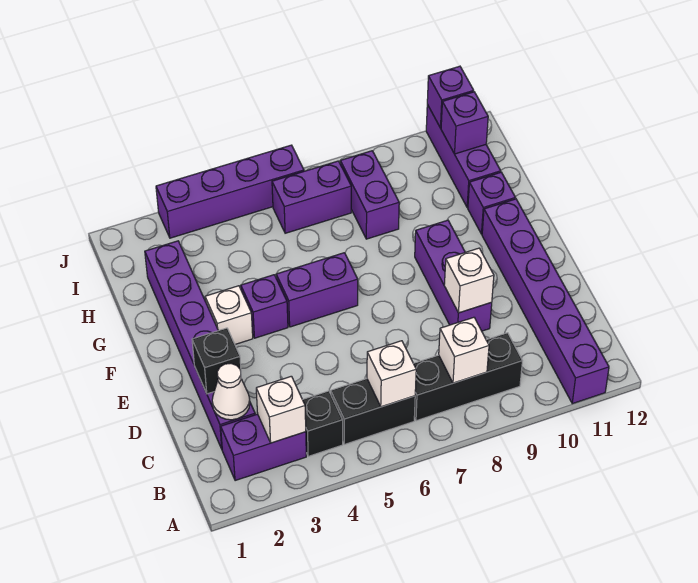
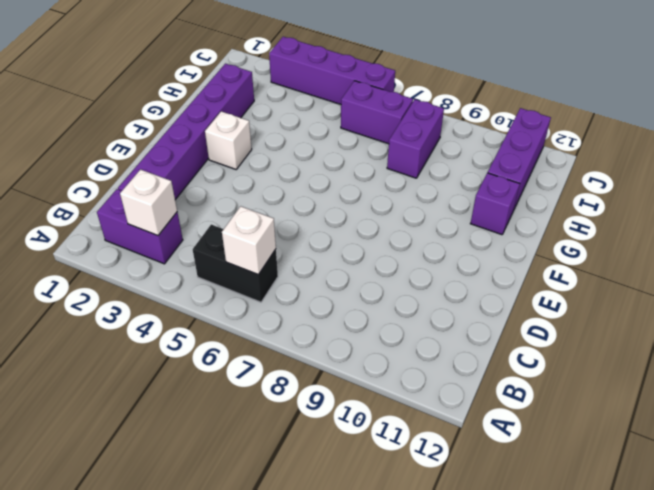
none -> purple brick A11:F11 level 1
none -> black brick B4 level 1
none -> black brick B7:B9 level 1

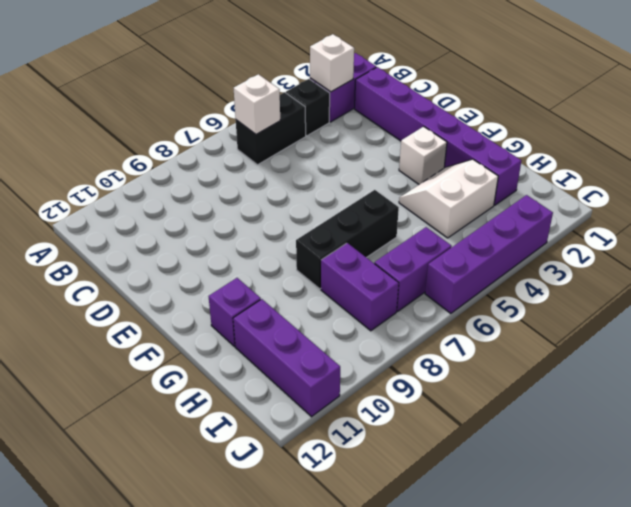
white slope G3:H4 level 1 top H -> none
black brick G6:G8 level 1 -> black brick B7:B9 level 1
none -> purple brick A11:F11 level 1
none -> purple brick D9:F9 level 1
none -> purple brick F4 level 1

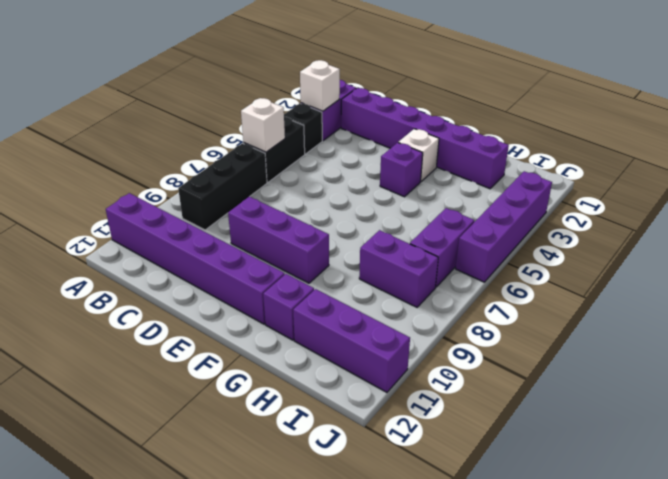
none -> purple brick F5:F6 level 1
none -> white brick B8 level 2
none -> white cone C2 level 2

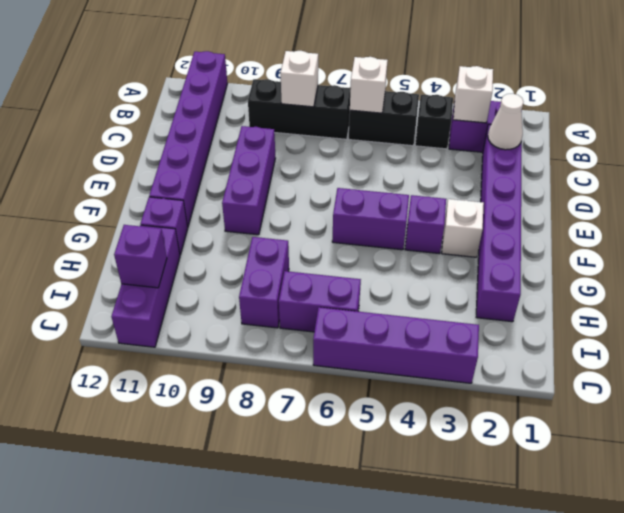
none -> black brick D2 level 2
none -> white brick D9 level 2
none -> purple brick J11 level 2

